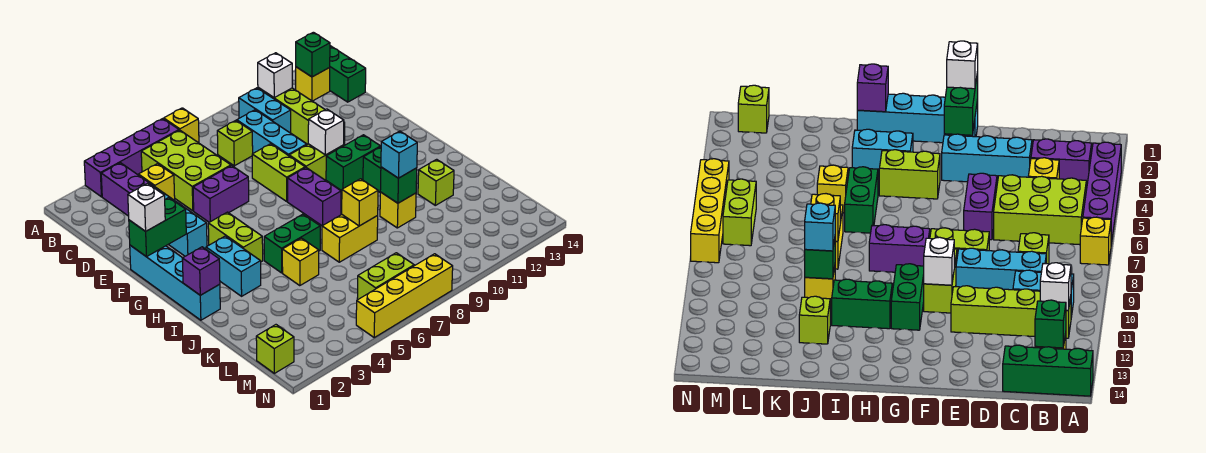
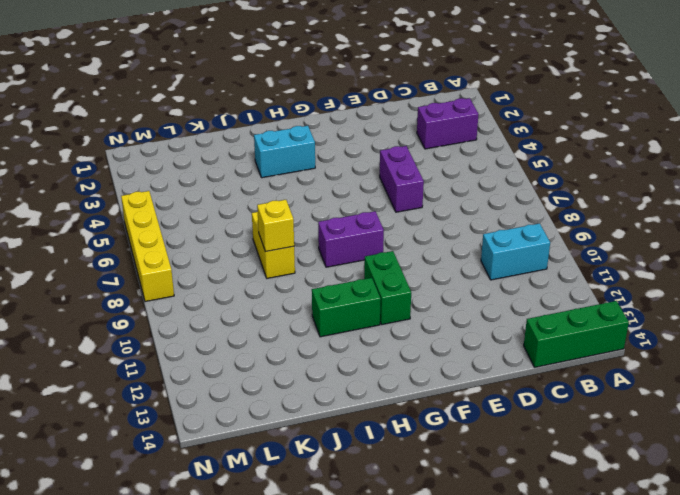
none -> purple brick A3:A6 level 1
none -> yellow brick A7 level 1
none -> lime brick B5:D6 level 1
none -> lime brick B11:E11 level 1

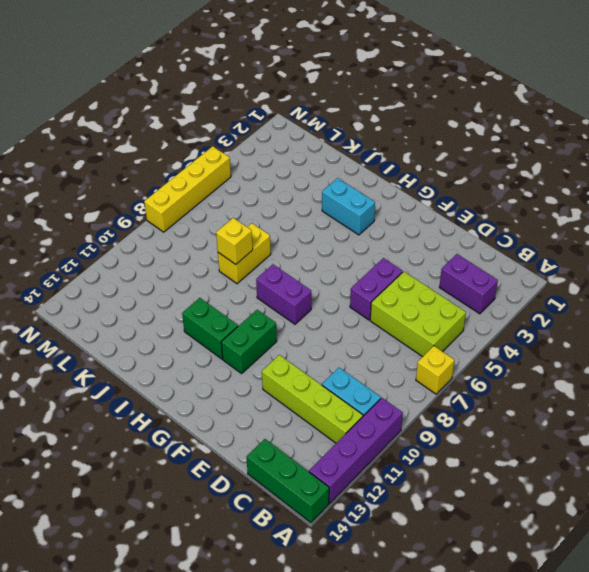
purple brick A10:A13 level 1 -> purple brick A3:A6 level 1
none -> yellow brick B13 level 1
none -> yellow brick C4 level 1
none -> lime brick C8 level 1
none -> cyan brick C9:E9 level 1

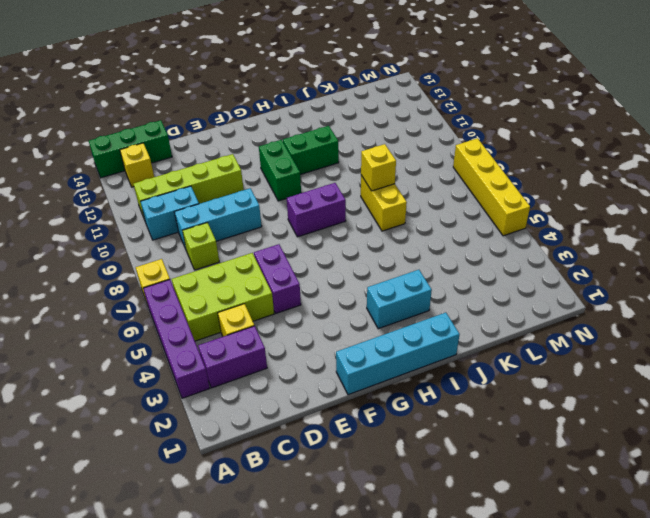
none -> cyan brick D3:F3 level 1
none -> lime brick E8:F8 level 1
none -> lime brick F9:F10 level 1
none -> lime brick G4:H4 level 1

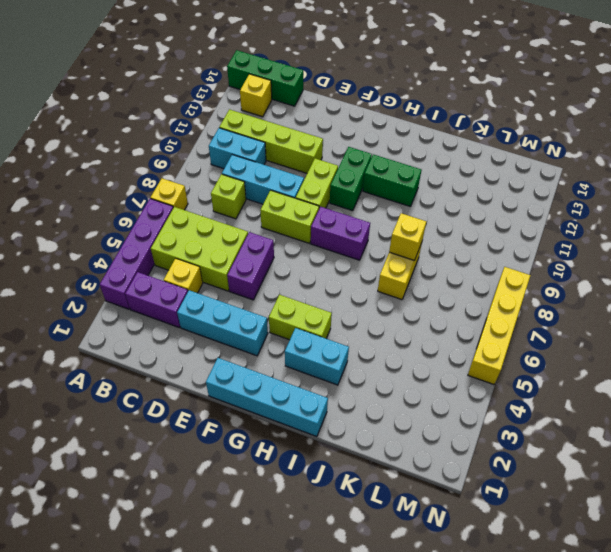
none -> green brick I5:I6 level 1
none -> yellow brick J5 level 1
none -> yellow brick J10 level 1
none -> lime brick J12 level 1

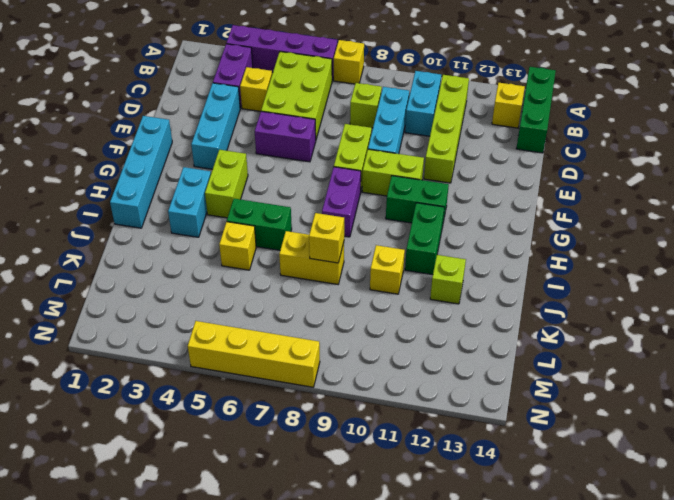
none -> lime brick M1 level 1
none -> lime brick M6:M7 level 1
none -> white brick B11 level 2
none -> green brick B13 level 2

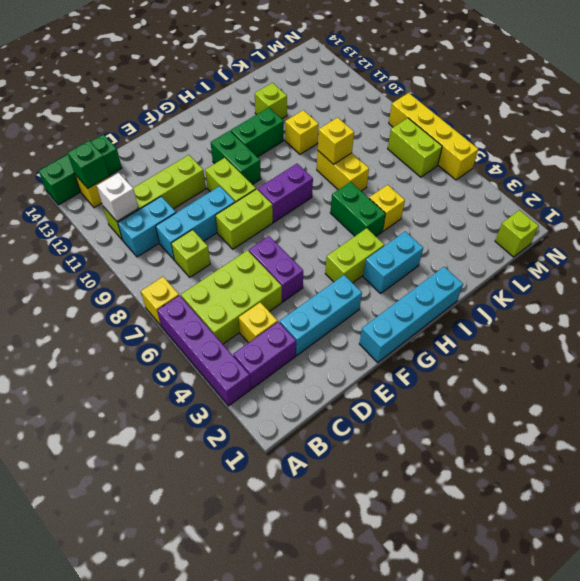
none -> green brick F1:F2 level 2
none -> white brick F10 level 2
none -> purple brick I1 level 2
none -> green brick J10 level 2

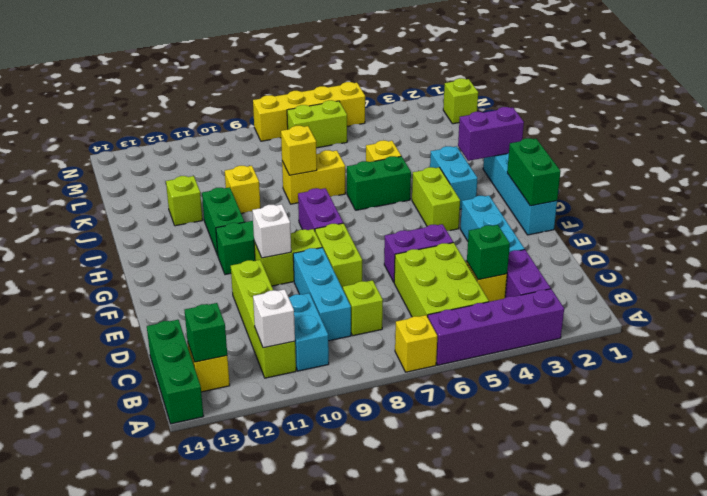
green brick C4 level 2 -> green brick J10 level 2
green brick F1:G1 level 2 -> green brick F1:F2 level 2
purple brick I1:I2 level 2 -> purple brick I1 level 2
none -> white brick F1 level 3
none -> cyan brick J10 level 3

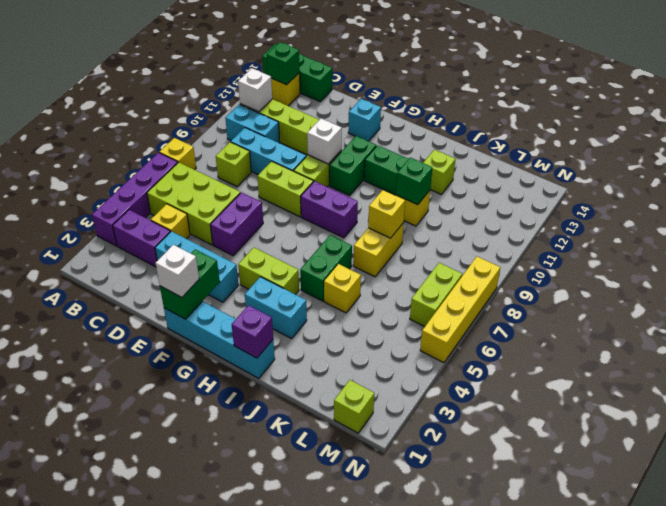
cyan brick F13 level 1 -> cyan brick J10 level 3

